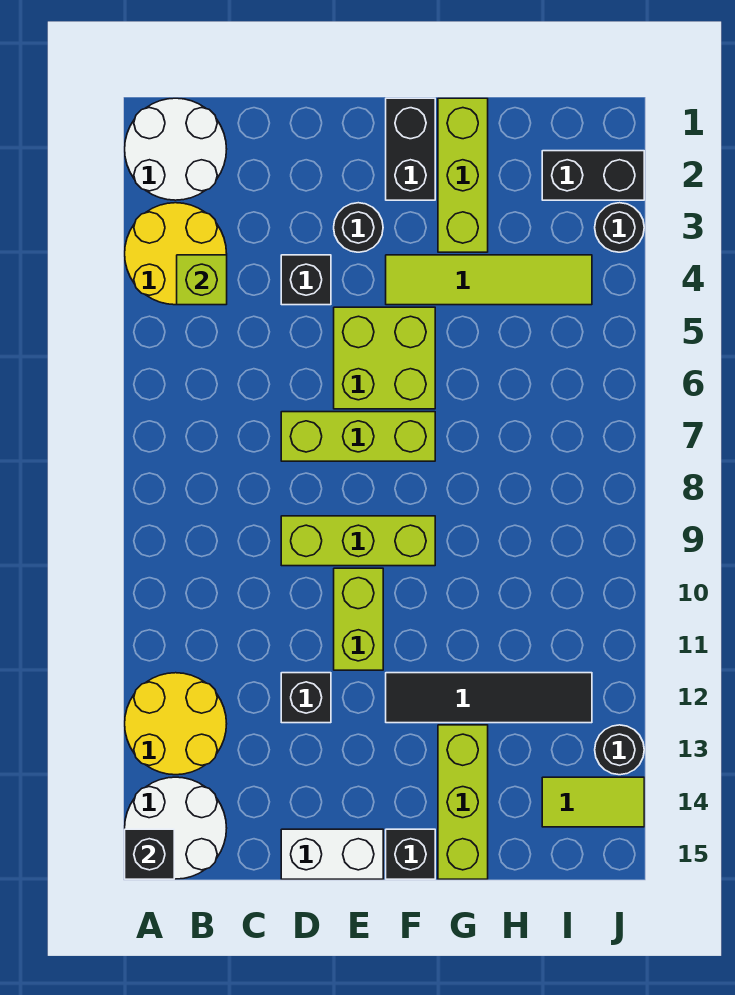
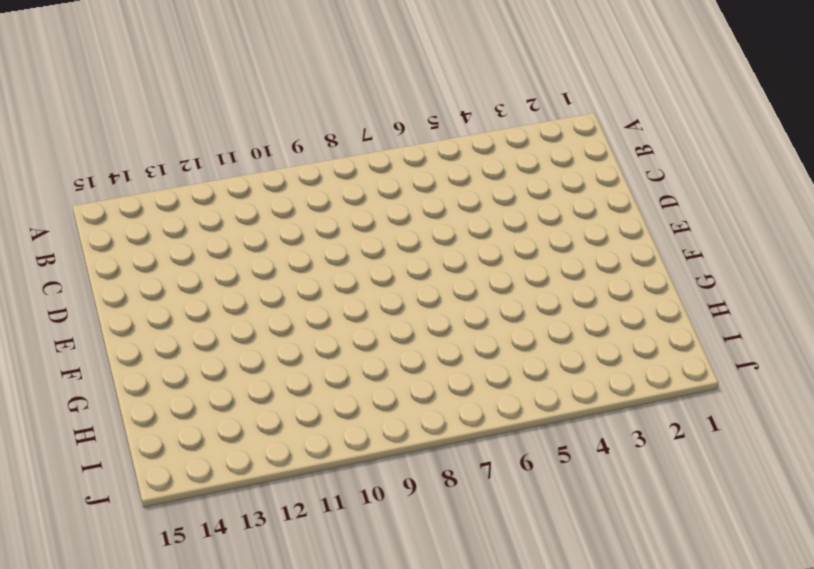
none -> white round brick A1:B2 level 1
none -> yellow round brick A3:B4 level 1
none -> yellow round brick A12:B13 level 1

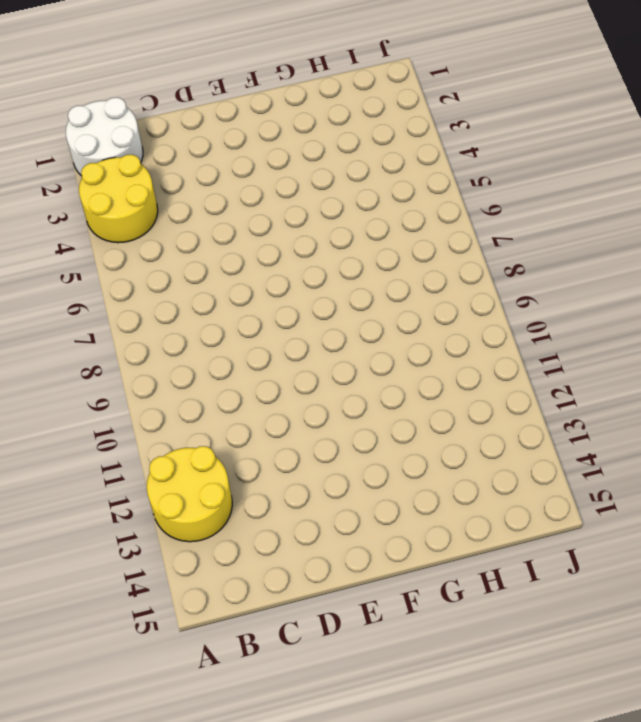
none -> white round brick A14:B15 level 1
none -> black brick D4 level 1
none -> lime brick D7:F7 level 1

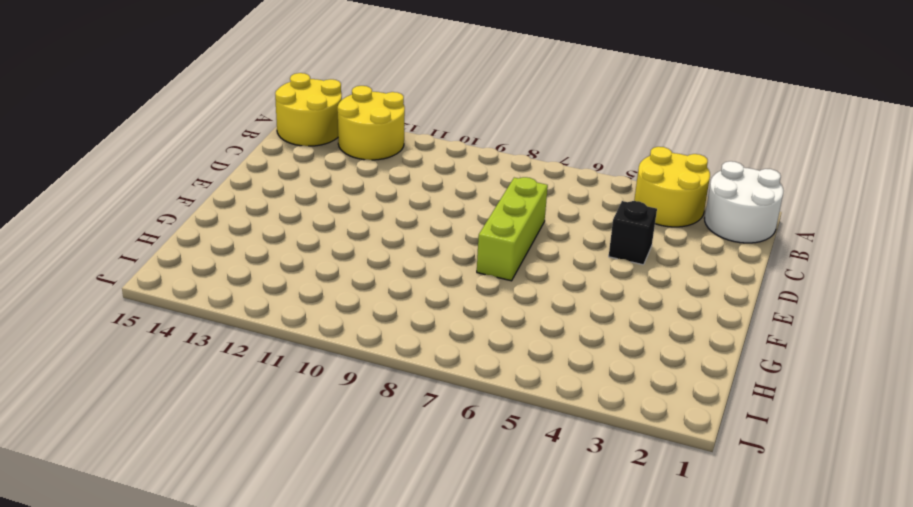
yellow round brick A14:B15 level 1 -> white round brick A14:B15 level 1
none -> lime brick D9:F9 level 1
none -> black brick D12 level 1
none -> white brick D15:E15 level 1

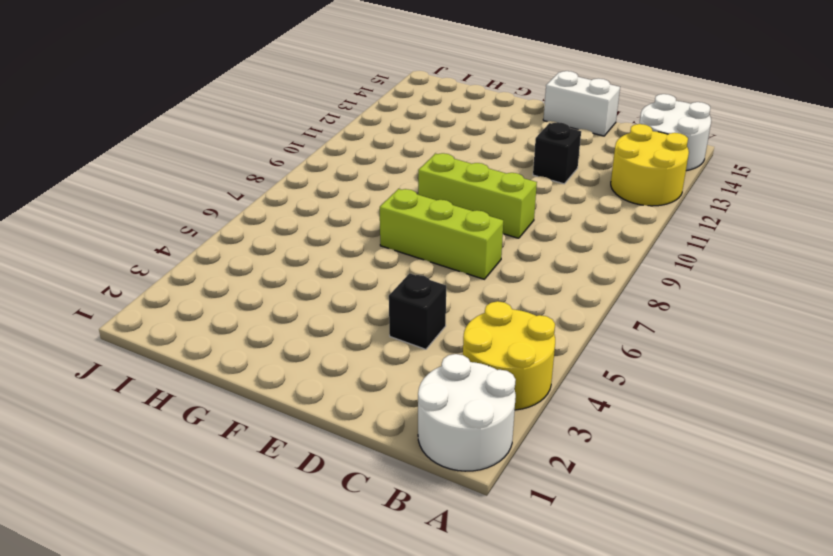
none -> black round brick E3 level 1
none -> lime brick E5:F6 level 1
none -> lime brick E10:E11 level 1

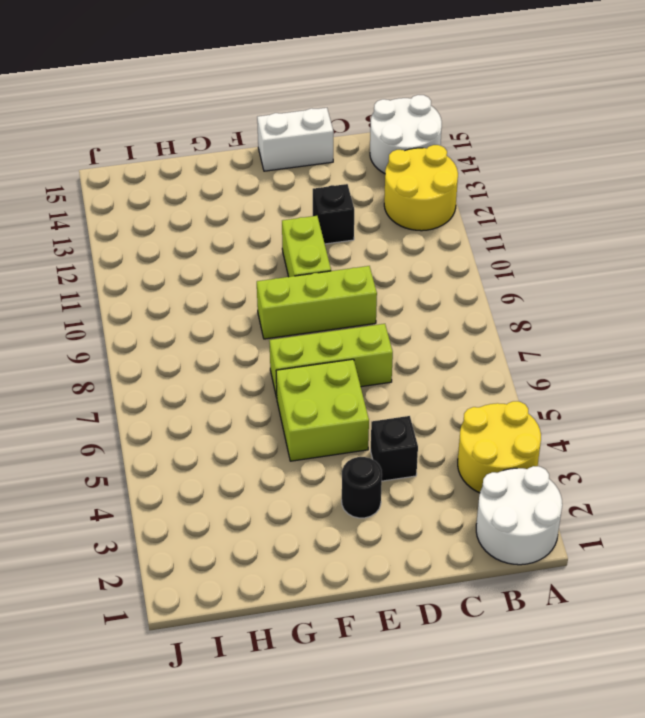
none -> black brick F1:F2 level 1
none -> lime tile F4:I4 level 1
none -> black tile F12:I12 level 1

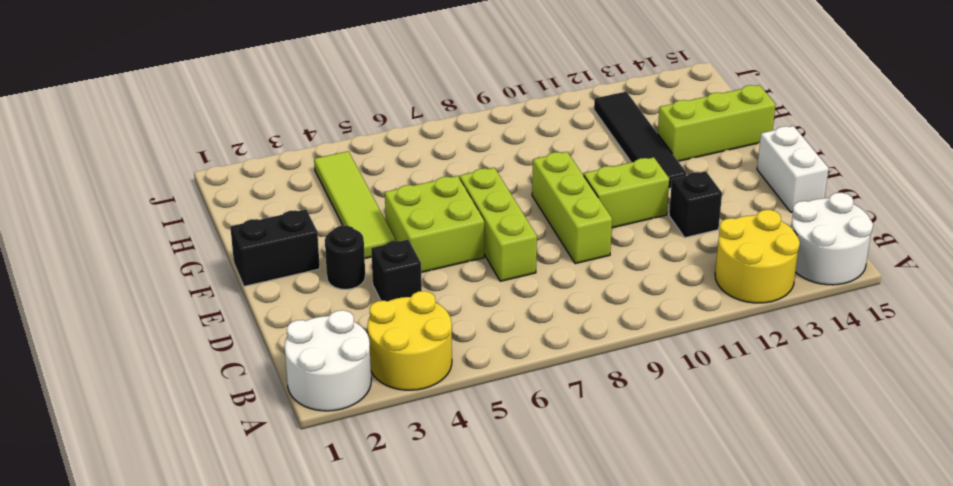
none -> black brick F15 level 1
none -> lime brick G1:G3 level 1
none -> black brick I2:J2 level 1

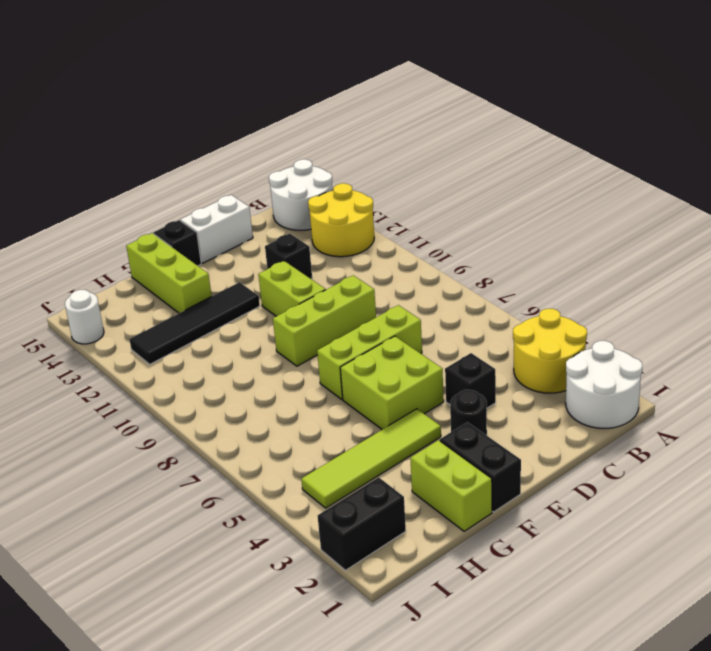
lime brick G1:G2 level 1 -> lime brick G1:G3 level 1
white round brick J14 level 1 -> lime tile I14:J14 level 1
none -> black round brick J3 level 1
none -> black round brick J13 level 1
none -> black brick A15 level 2

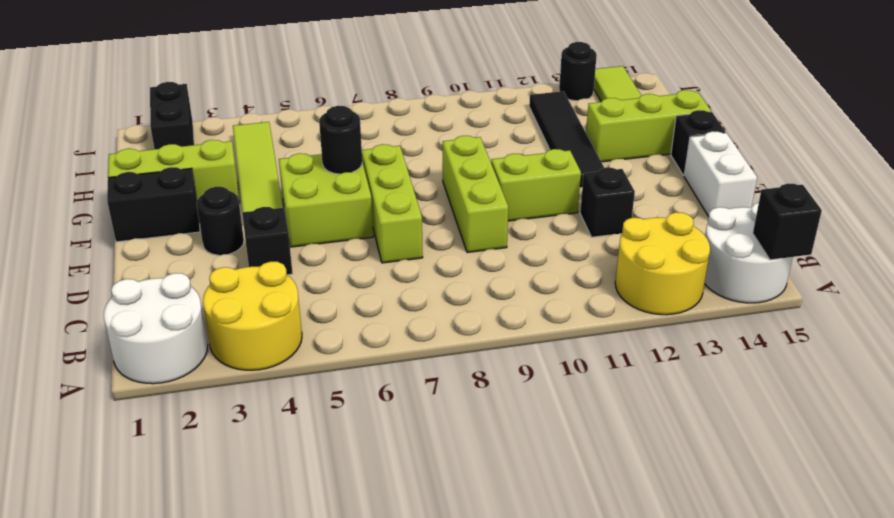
black round brick F6 level 2 -> black round brick J3 level 1
none -> lime brick B4 level 2

